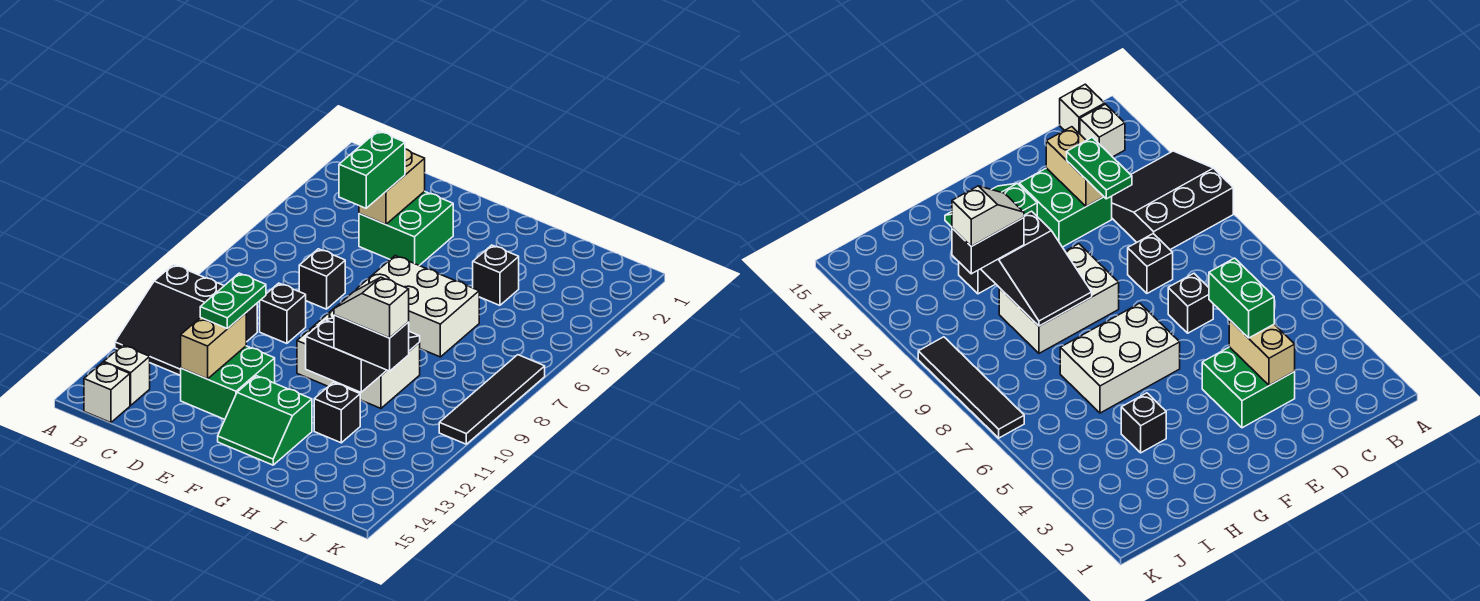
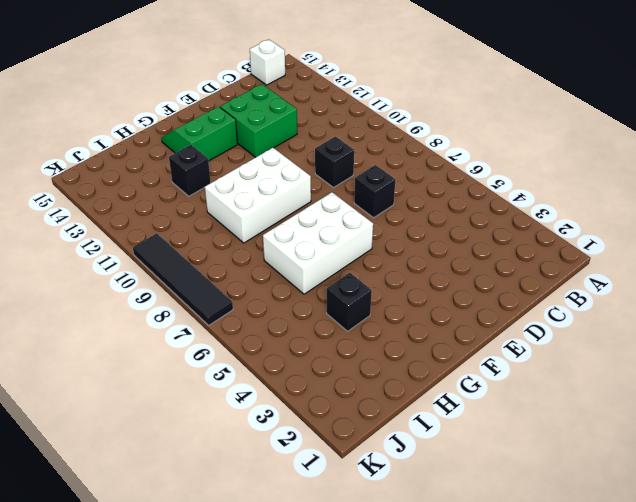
none -> black slope A10:C12 level 1 top 10
none -> white brick B14 level 1
none -> green brick D3:E4 level 1

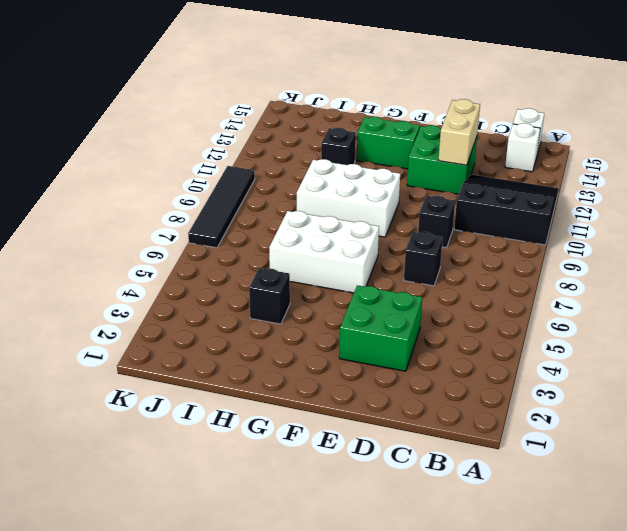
none -> tan brick D3:D4 level 2
none -> black slope G9:H11 level 2 top 11
none -> green brick D4:D5 level 3

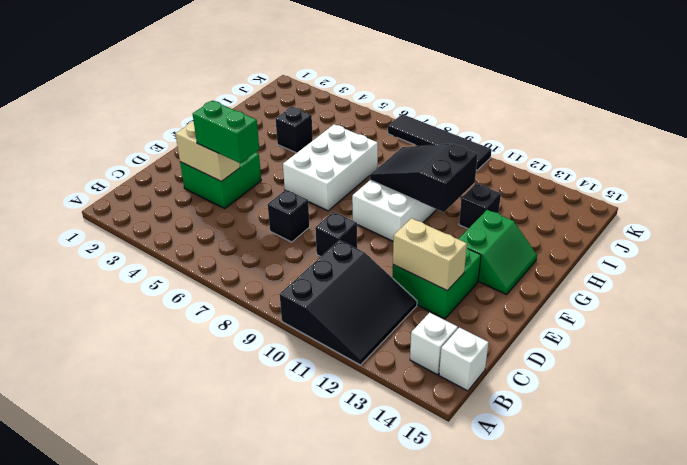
none -> green plate D11:D12 level 3
none -> black brick H11:I11 level 3
none -> white slope H11:I11 level 4 top I

